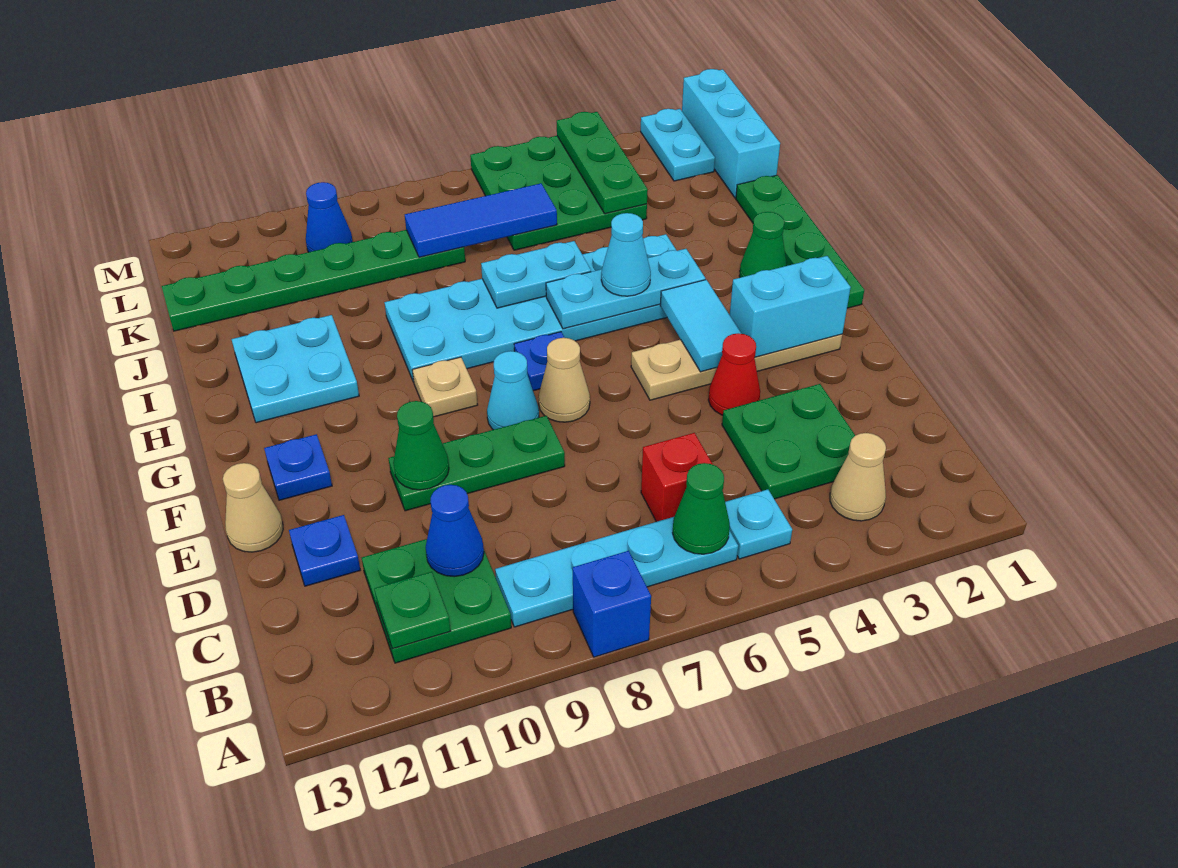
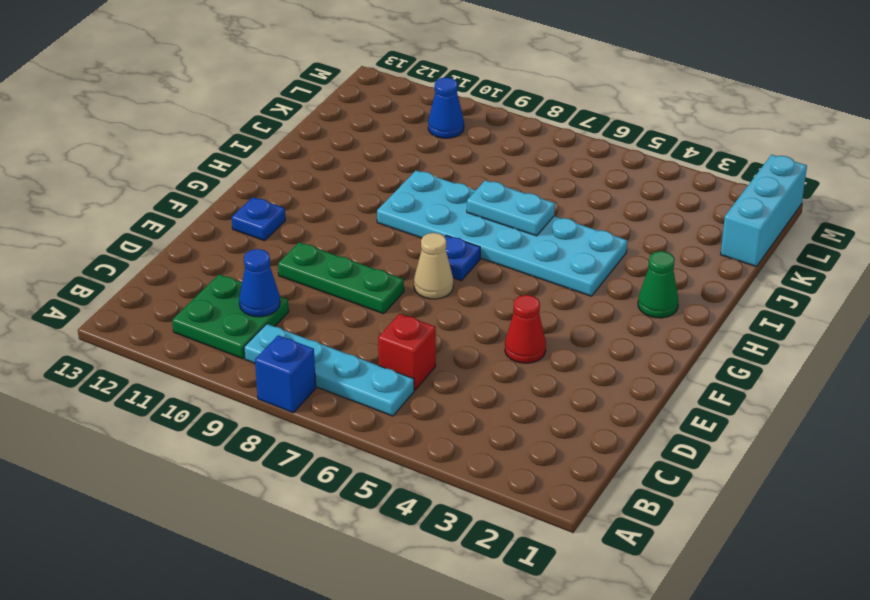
none -> tan cone B3 level 1
none -> cyan plate B5 level 1
none -> green plate C3:D4 level 1
none -> blue plate D12 level 1

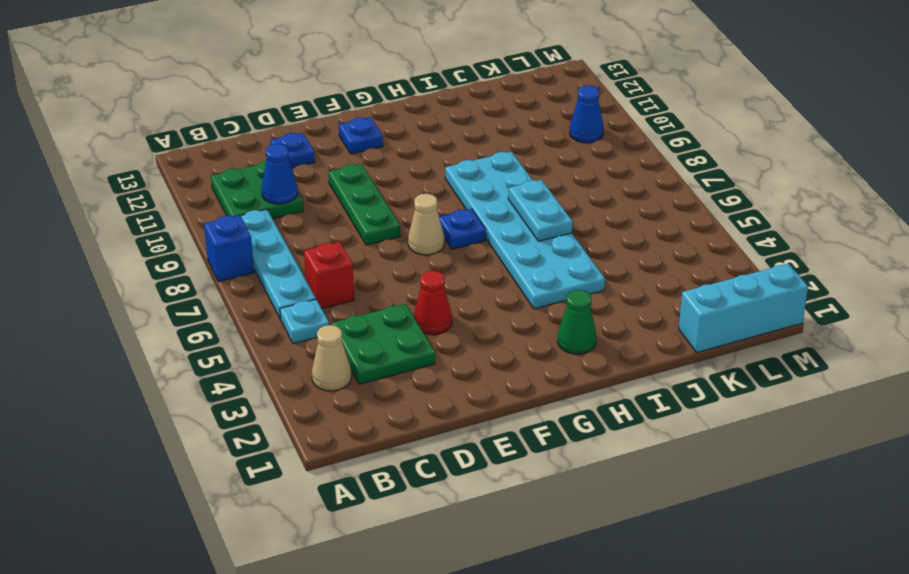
none -> tan cone E13 level 1
none -> tan plate F2:F5 level 1
none -> cyan cone F8 level 1
none -> green plate G1:J1 level 1

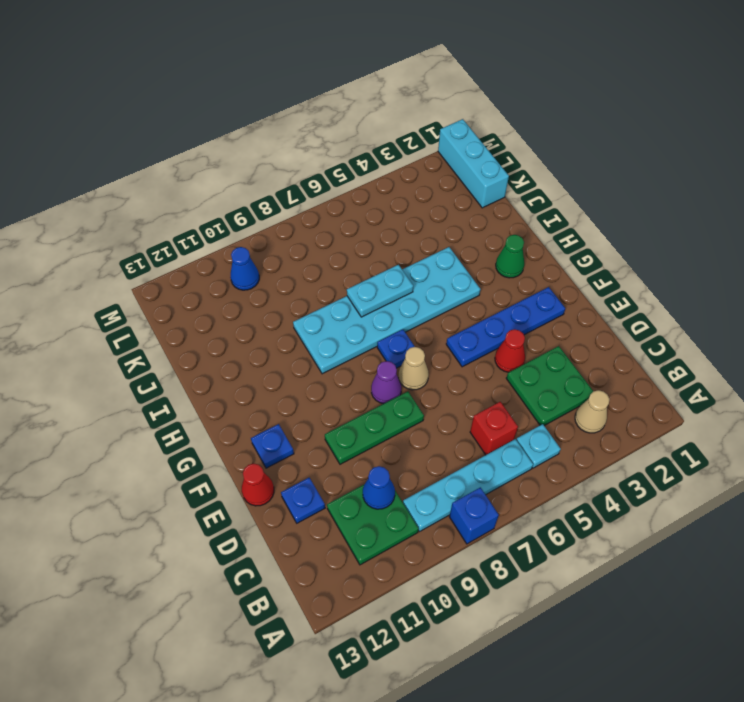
red cone E13 level 1 -> tan cone E13 level 1
blue plate F2:F5 level 1 -> tan plate F2:F5 level 1
purple cone F8 level 1 -> cyan cone F8 level 1
none -> green plate G1:J1 level 1
none -> tan plate G9 level 1
none -> cyan plate H11:I12 level 1
none -> green plate K4:M6 level 1

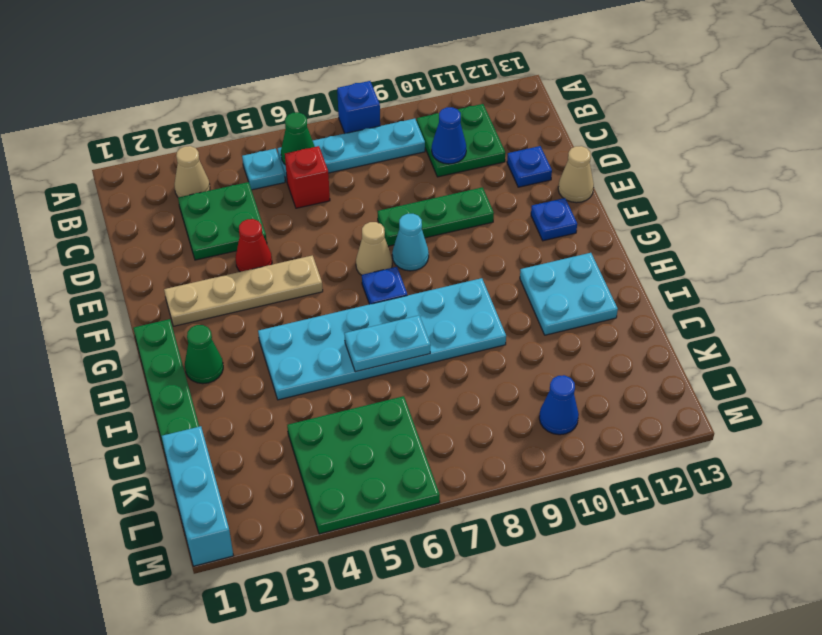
none -> tan plate G9 level 1
none -> green plate K8:K13 level 1
none -> cyan plate L2:M2 level 1
none -> green plate B11 level 2

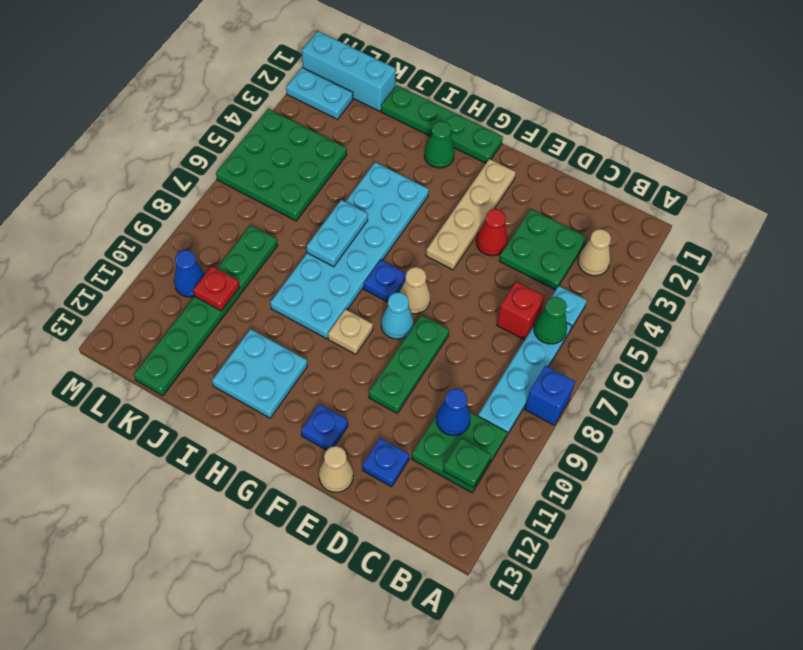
red plate K10 level 2 -> none
none -> green cone E10 level 2
none -> cyan brick F2:F3 level 2
none -> cyan tile F4:G4 level 2
none -> cyan plate H4:H6 level 2

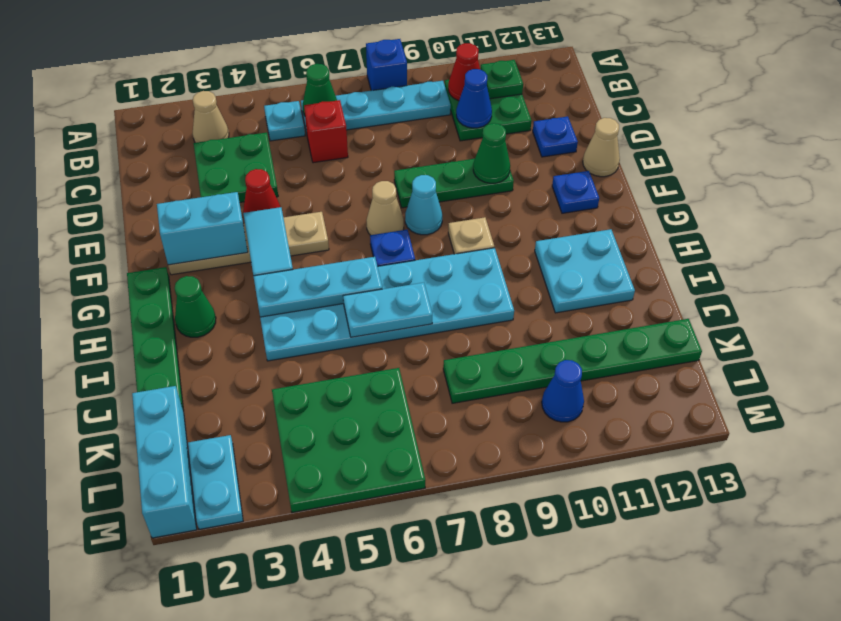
red cone B10 level 2 -> none
none -> green plate K4:M4 level 2
none -> blue tile K6:K8 level 2
none -> cyan cone H5 level 3

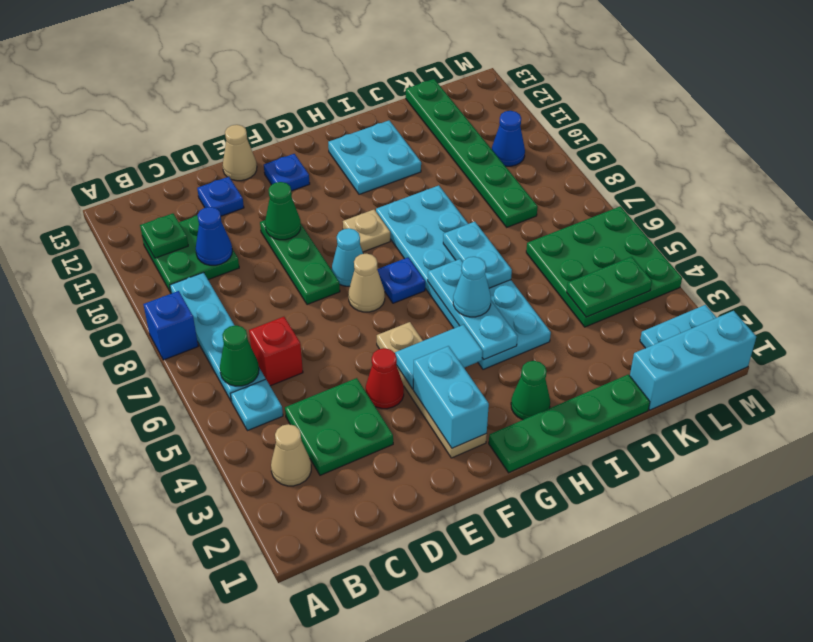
green plate K4:L4 level 2 -> green plate K4:M4 level 2
none -> blue tile K6:K8 level 2

